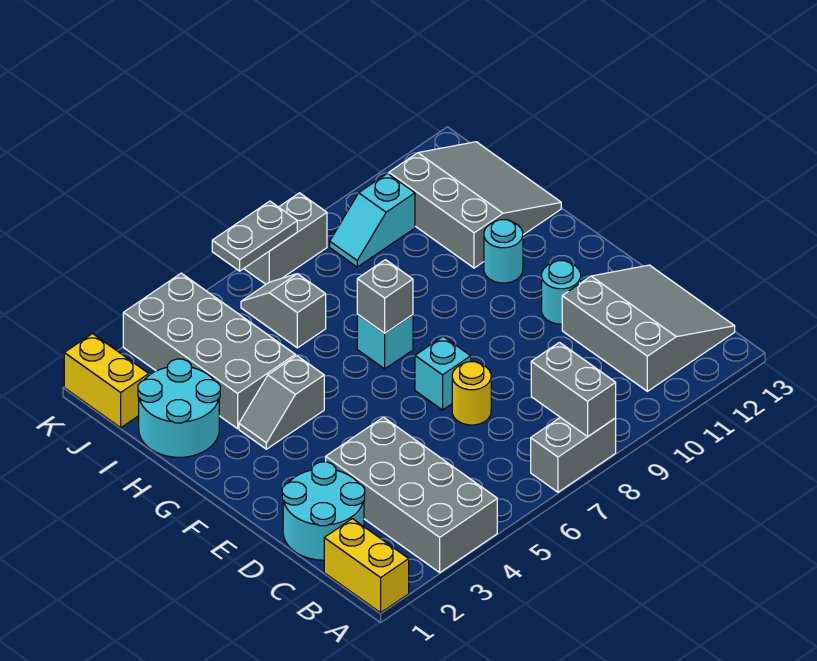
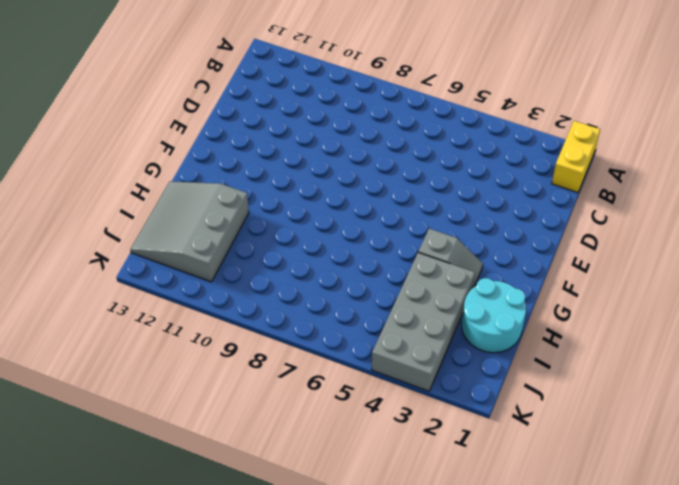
none -> grey brick A3:D4 level 1
none -> grey brick A7:A8 level 1
none -> grey slope B11:D13 level 1 top 11

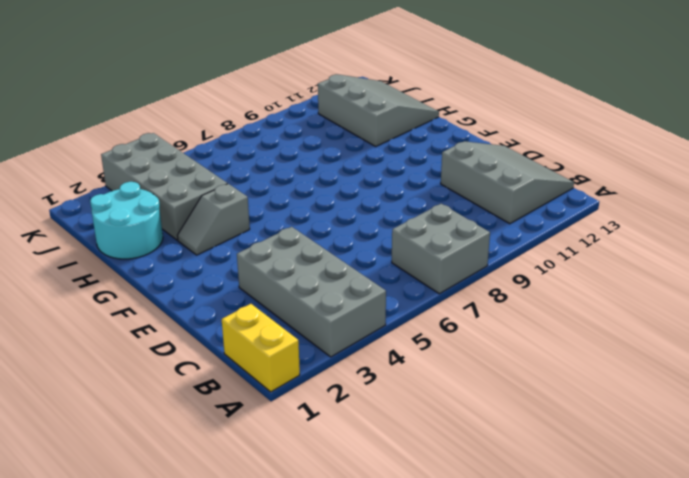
grey brick A7:B8 level 1 -> grey brick A7:A8 level 1
none -> cyan round brick C1:D2 level 1
none -> yellow round brick D7 level 1
none -> cyan brick E7 level 1

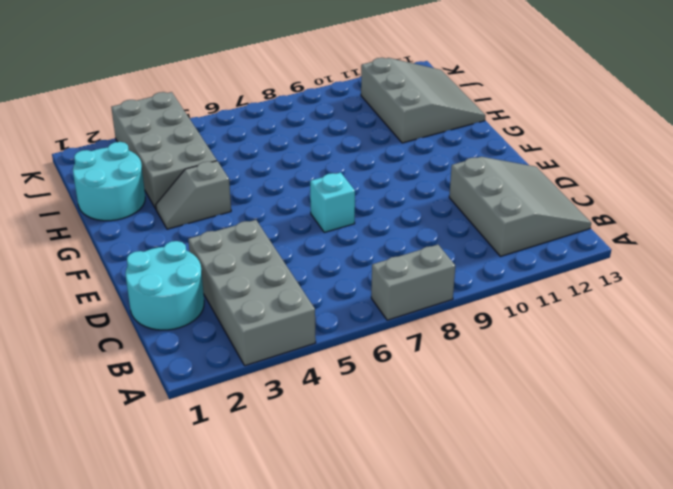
none -> yellow brick A1:B1 level 1
none -> yellow round brick D7 level 1
none -> cyan round brick E11 level 1

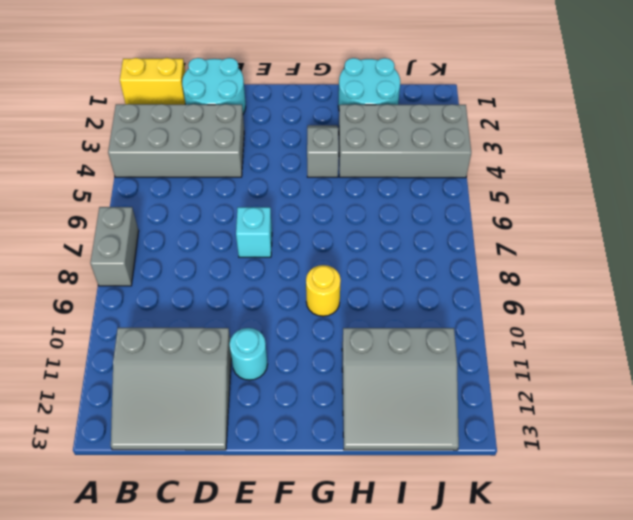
yellow round brick G9 level 1 -> yellow round brick D7 level 1
none -> cyan brick G7 level 1
none -> cyan round brick G11 level 1
none -> grey slope I6:J6 level 1 top I

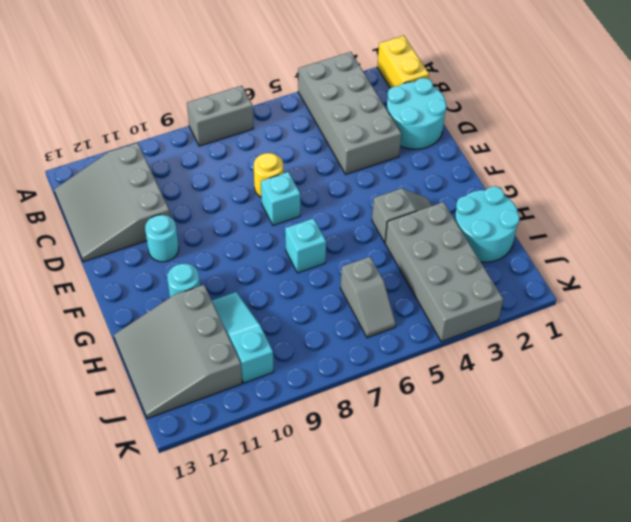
cyan slope H10:J10 level 1 top J -> cyan slope J9:J10 level 1 top 10
none -> yellow brick J1:K1 level 1
none -> grey brick K7:K8 level 1
none -> grey brick A8:B8 level 2

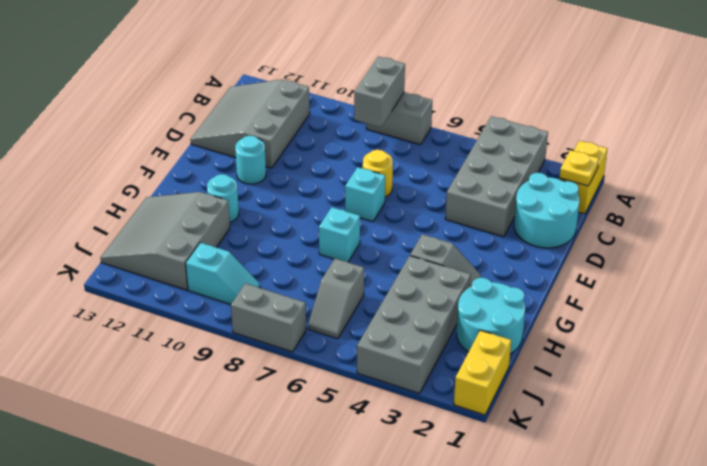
yellow plate B1 level 2 -> none
none -> grey brick G7 level 2
none -> grey plate K6:K7 level 2

